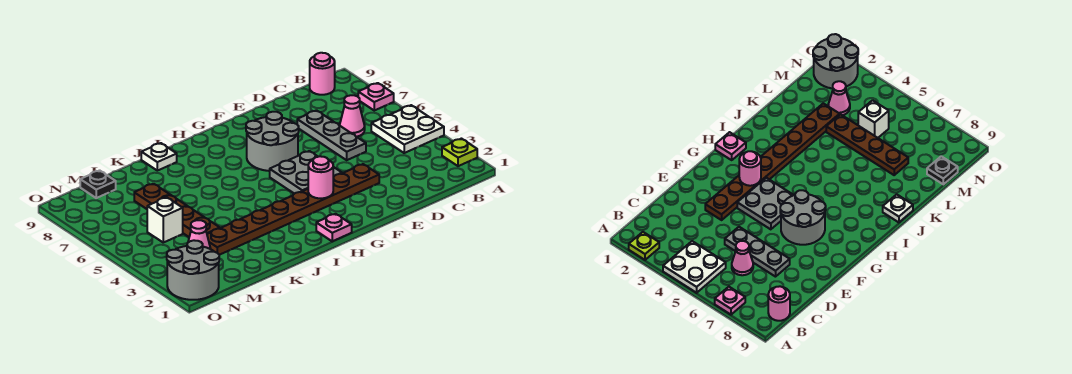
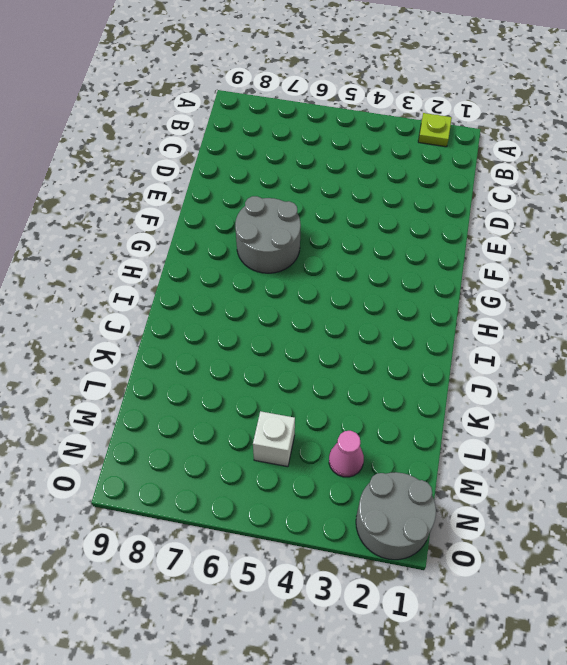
none -> white plate A4:B5 level 1
none -> pink plate A7 level 1
none -> pink round brick B9 level 1

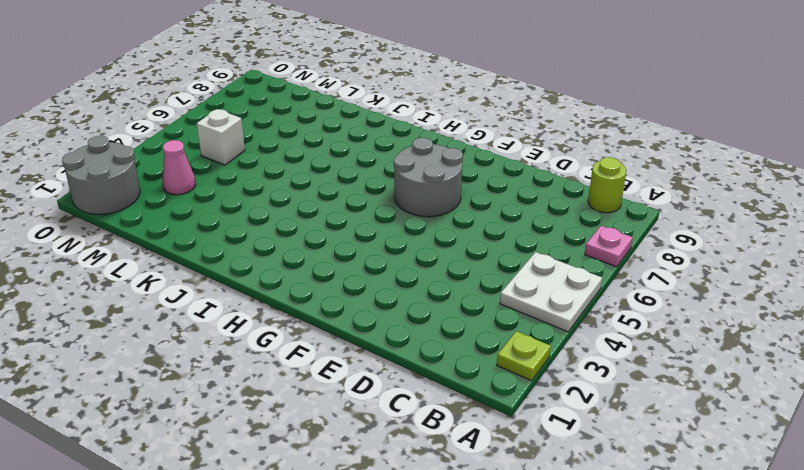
lime round brick B9 level 1 -> pink round brick B9 level 1
none -> pink cone C6 level 1
none -> grey plate D5:D7 level 1
none -> brown plate E3:L3 level 1

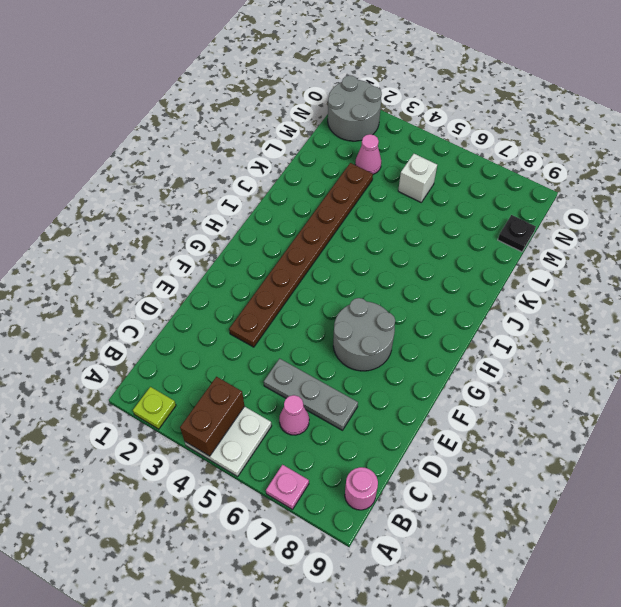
brown brick A4:B4 level 2 -> none
none -> grey plate F4:G5 level 1
none -> pink plate H1 level 1
none -> white plate J9 level 1

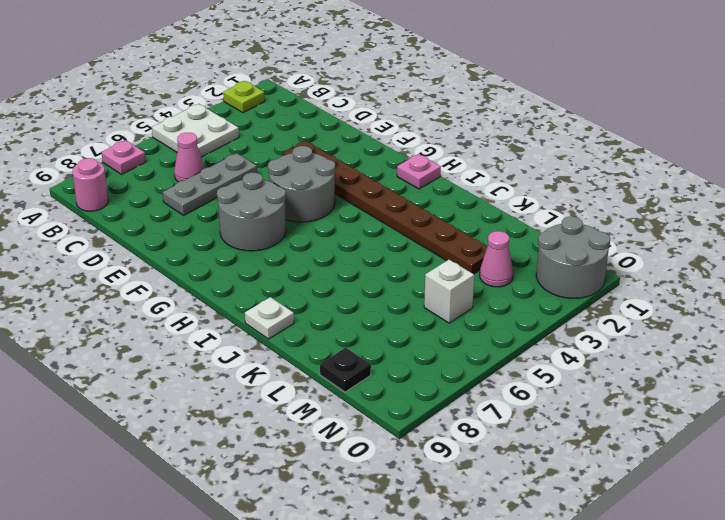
grey round brick F4:G5 level 1 -> grey plate F4:G5 level 1
none -> brown plate L4:L7 level 1
none -> pink round brick G3 level 2

